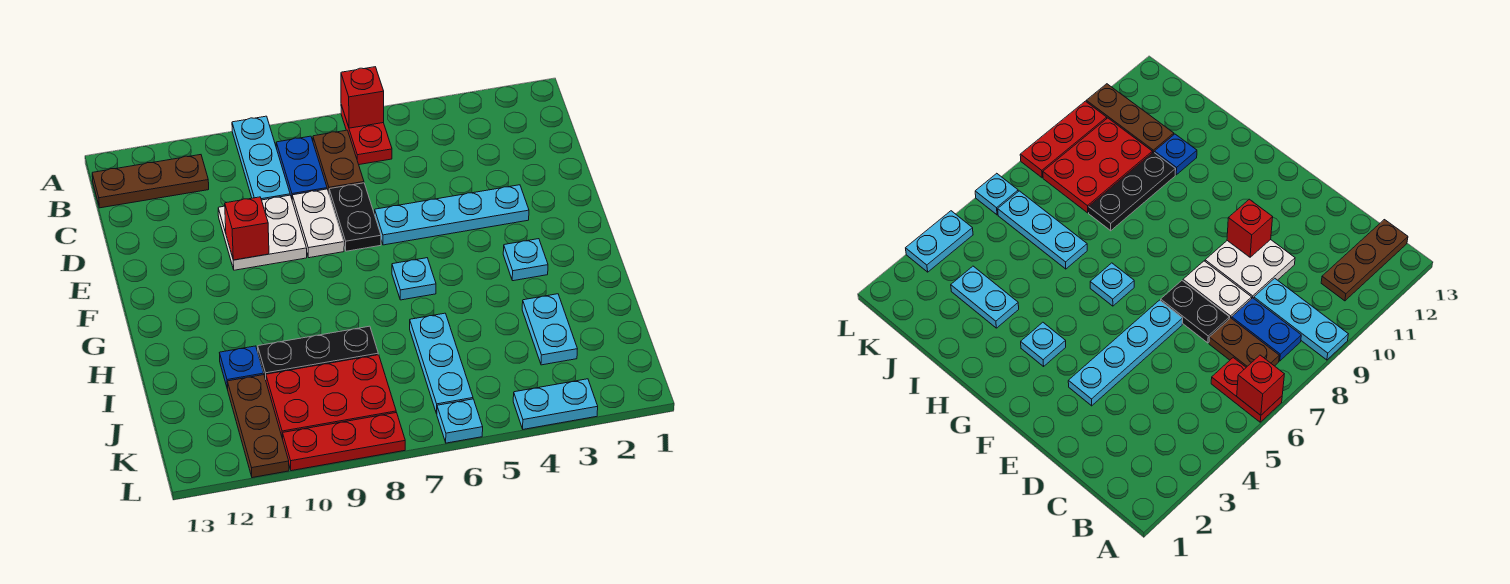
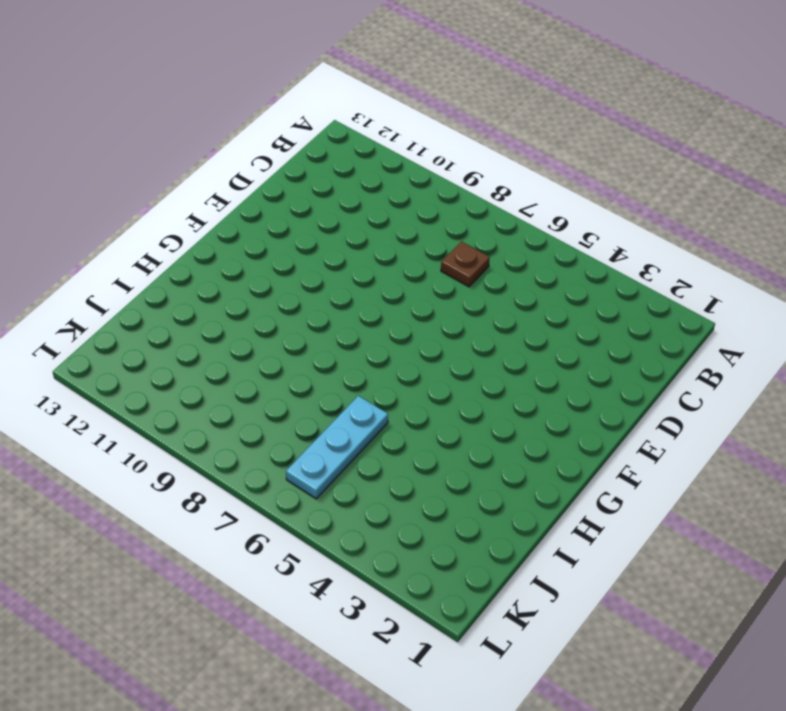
brown plate C7 level 1 -> brown plate B7:C7 level 1
none -> red plate A6:B6 level 1
none -> cyan plate A9:C9 level 1
none -> blue plate B8:C8 level 1

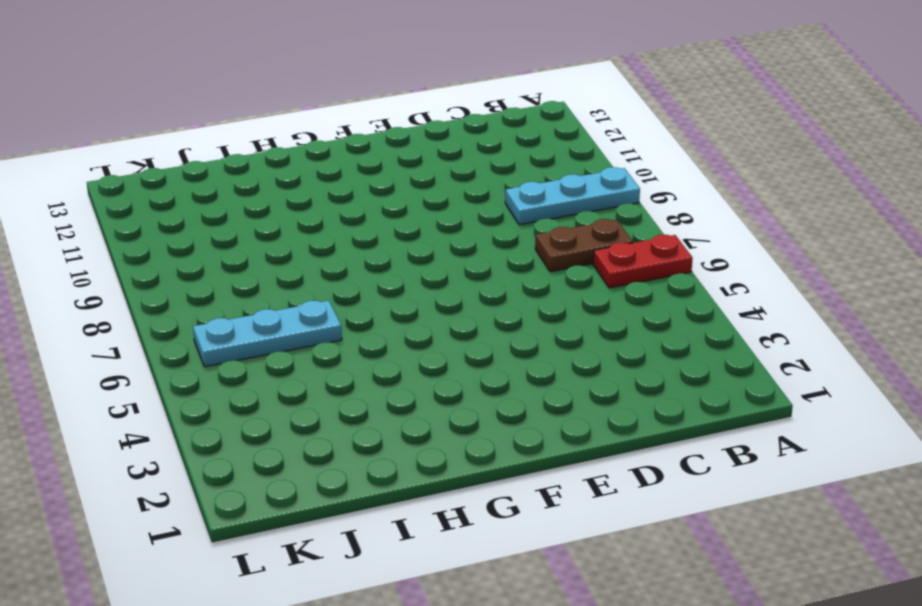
none -> blue plate B8:C8 level 1
none -> brown plate B11:B13 level 1
none -> black plate D7:E7 level 1

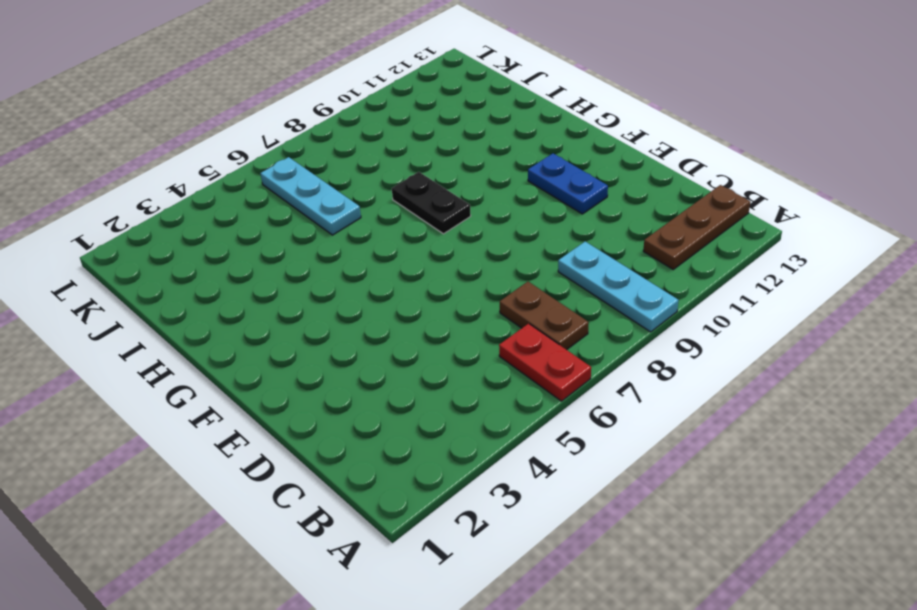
blue plate E11:F11 level 1 -> blue plate B8:C8 level 1
black plate G8:H8 level 1 -> black plate D7:E7 level 1
none -> white plate D8:E8 level 1
none -> white plate D9:E10 level 1
none -> cyan plate E3:E6 level 1

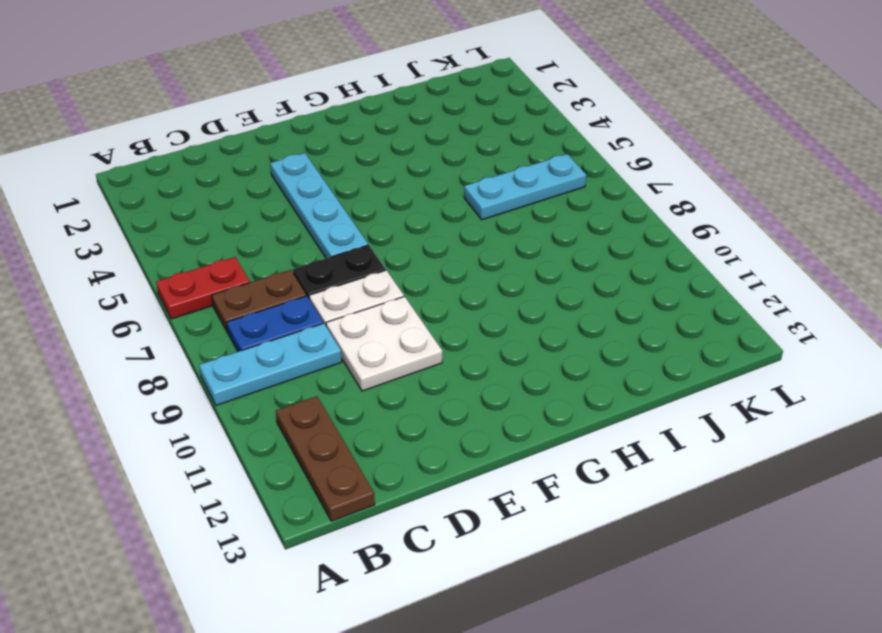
none -> cyan plate G3 level 1
none -> cyan plate G6 level 1
none -> cyan plate I3:J3 level 1

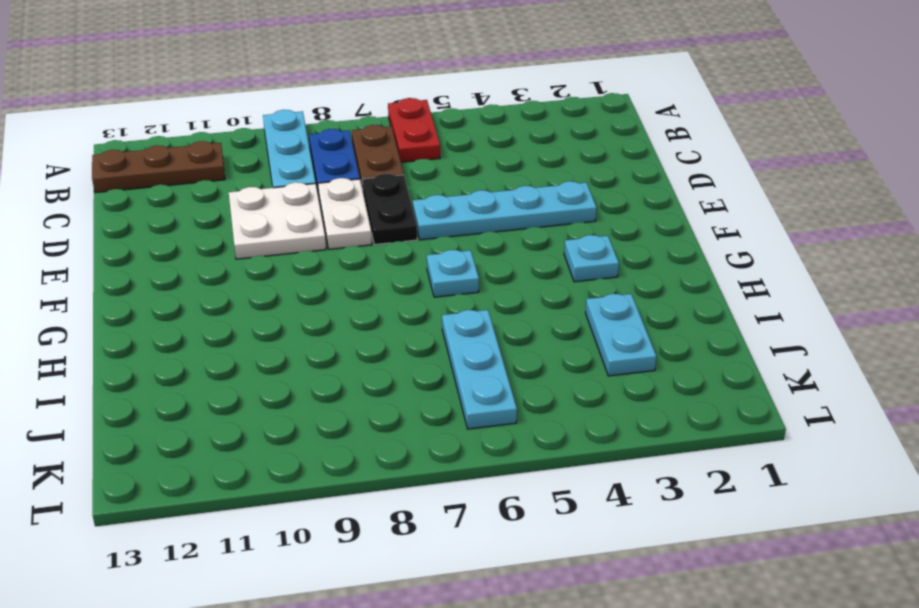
none -> black plate I8:I10 level 1
none -> blue plate I11 level 1
none -> red plate J8:K10 level 1

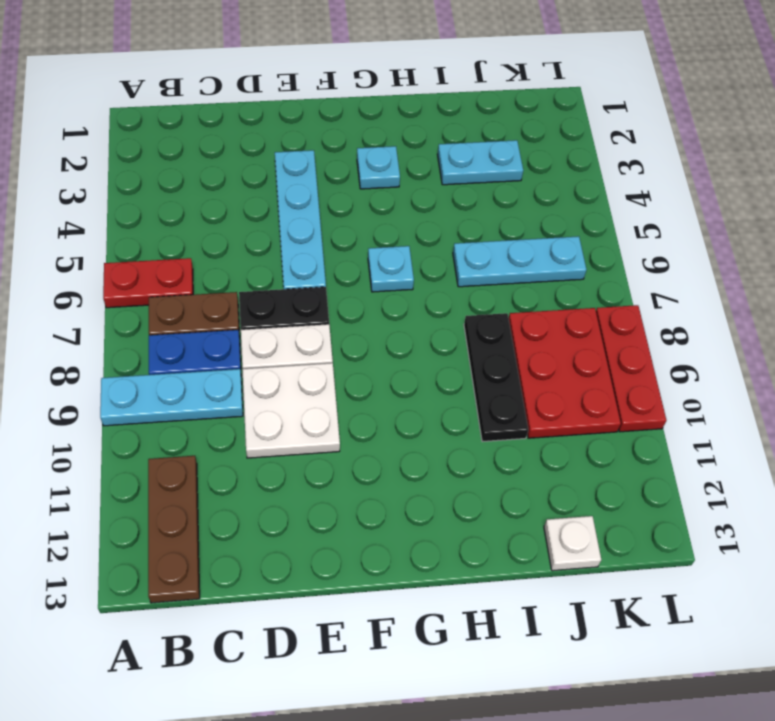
white plate J13 level 1 -> none
none -> blue plate I11 level 1
none -> brown plate J11:L11 level 1
none -> cyan plate L3:L4 level 1

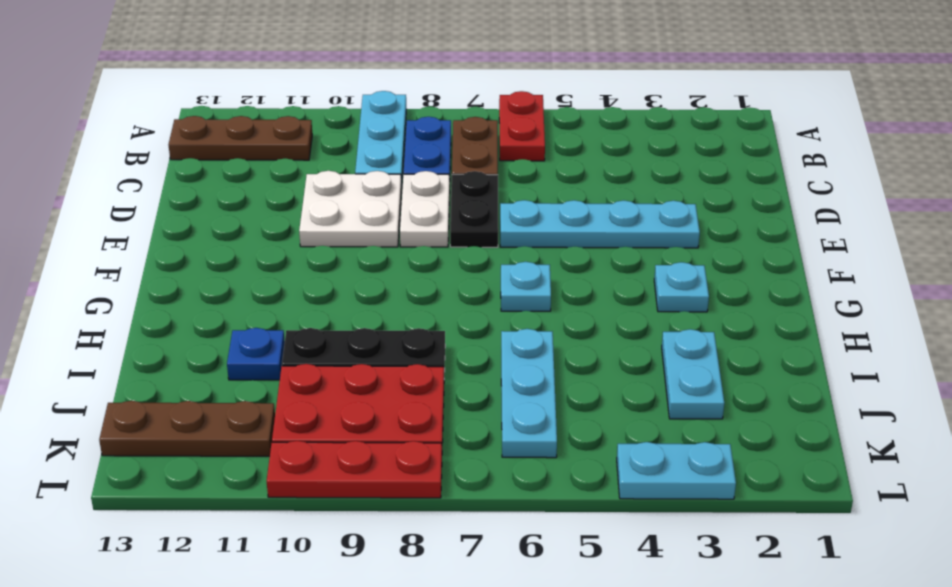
brown plate K11:K13 level 1 -> brown plate J11:L11 level 1
none -> cyan plate L6 level 1
none -> red brick A6 level 2
none -> red brick E10 level 2

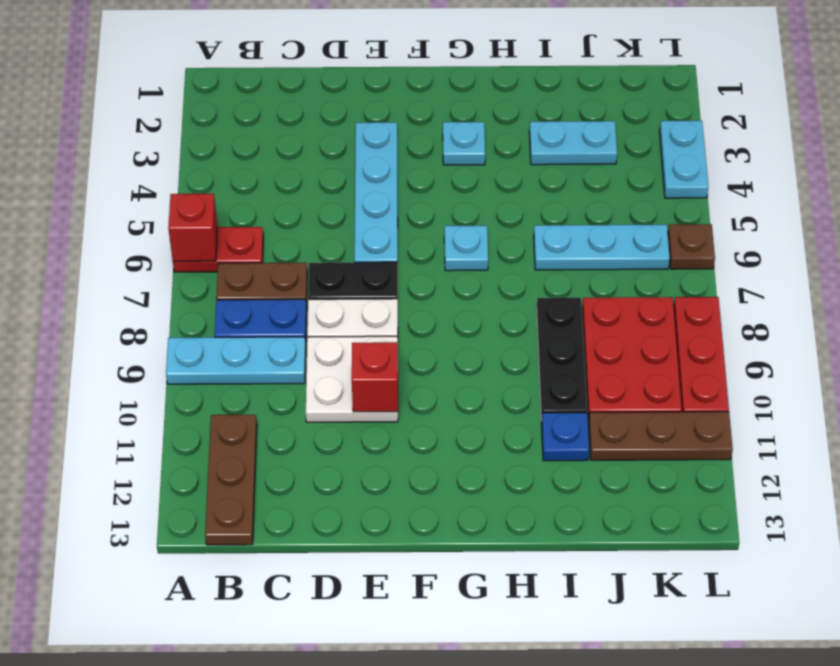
brown plate L6 level 1 -> cyan plate L6 level 1

